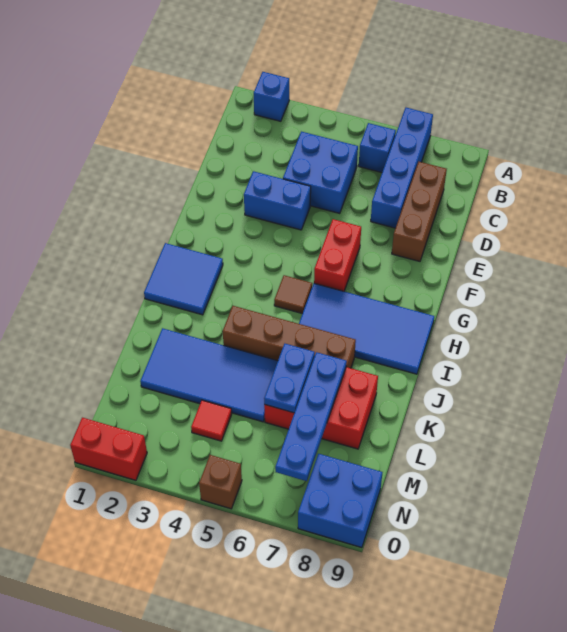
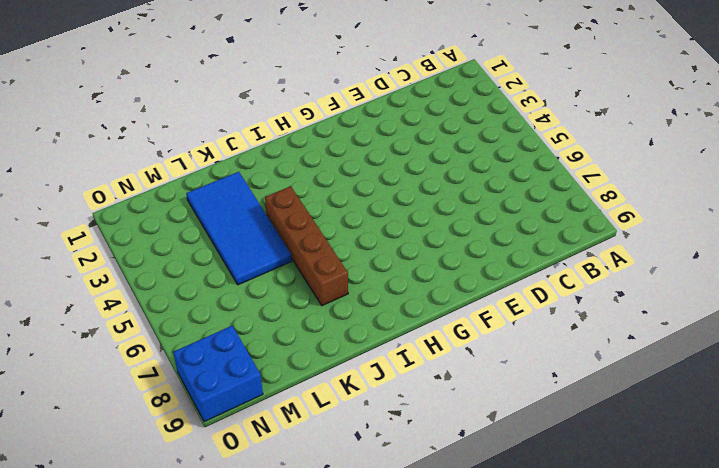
none -> blue brick A2 level 1
none -> blue brick A7:D7 level 1
none -> blue brick B6 level 1

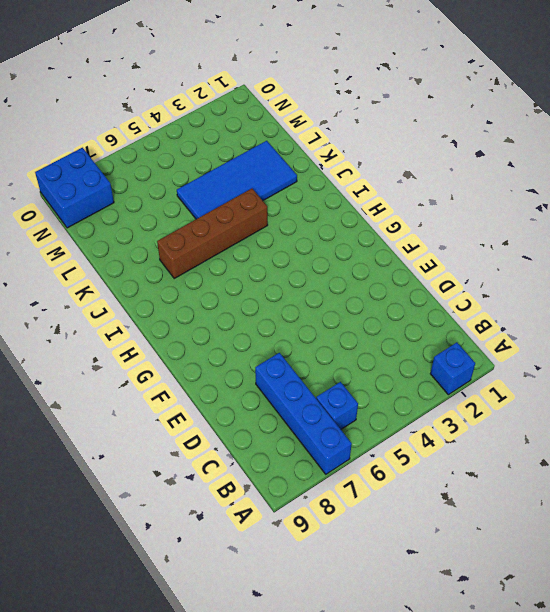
none -> blue brick C4:D5 level 1
none -> brown brick C8:E8 level 1
none -> blue brick E3:E4 level 1

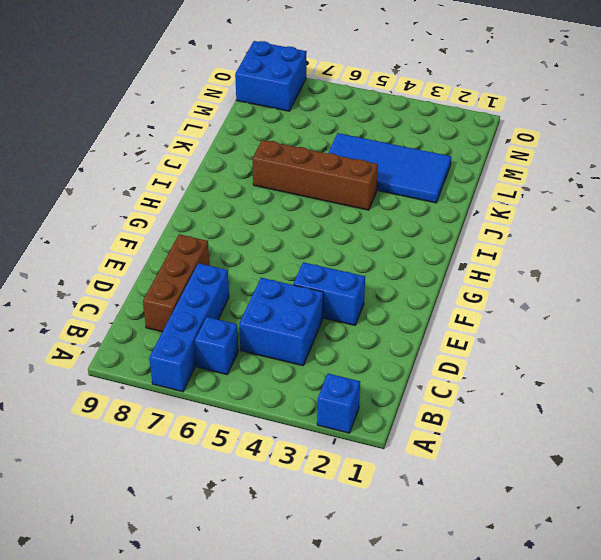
none -> red brick F6:G6 level 1
none -> blue tile H1:I2 level 1
none -> brown tile H5 level 1

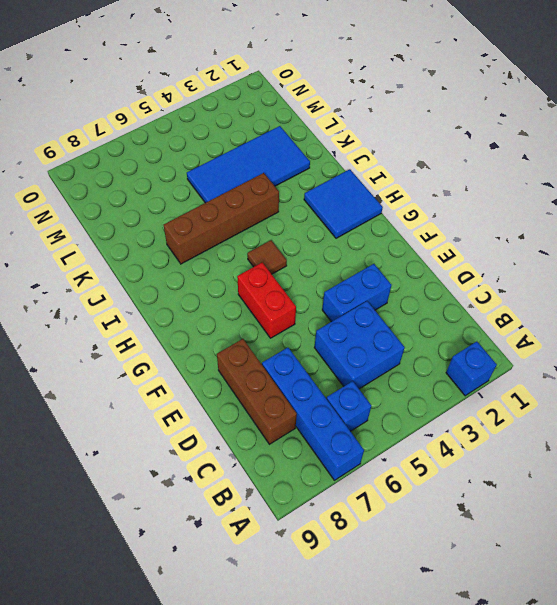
none -> blue tile H6:I9 level 1
none -> red brick K6:L8 level 1
none -> red tile M4 level 1

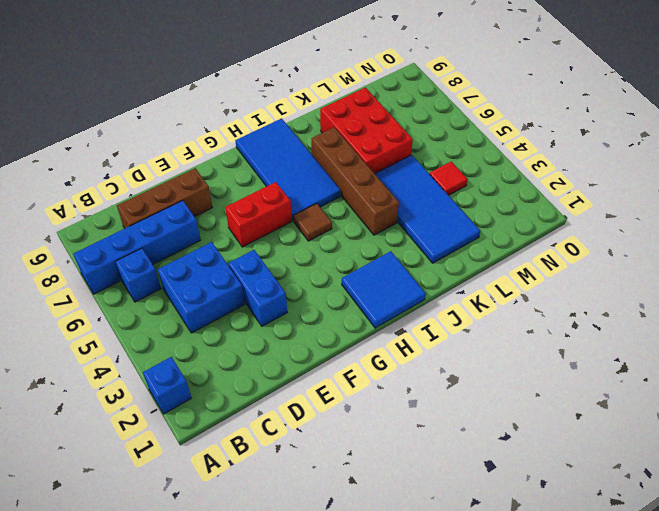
none -> blue brick N8:O9 level 1
none -> red brick O1:O2 level 1
none -> brown brick O5 level 1

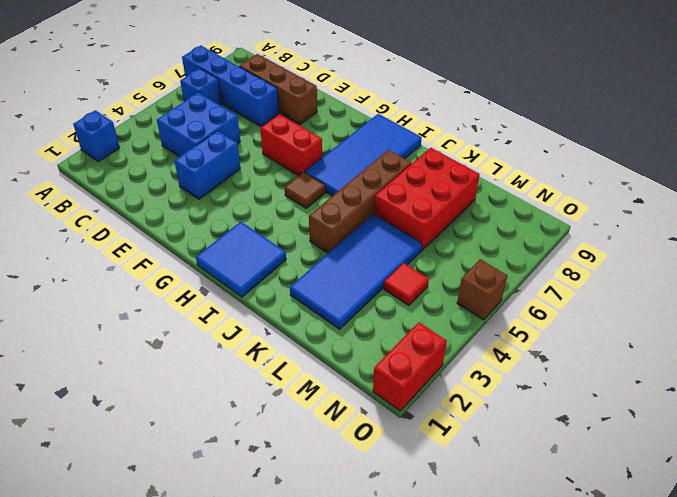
none -> blue brick N8:O9 level 1
none -> blue plate K6:L6 level 2
none -> blue plate K7:N7 level 2

